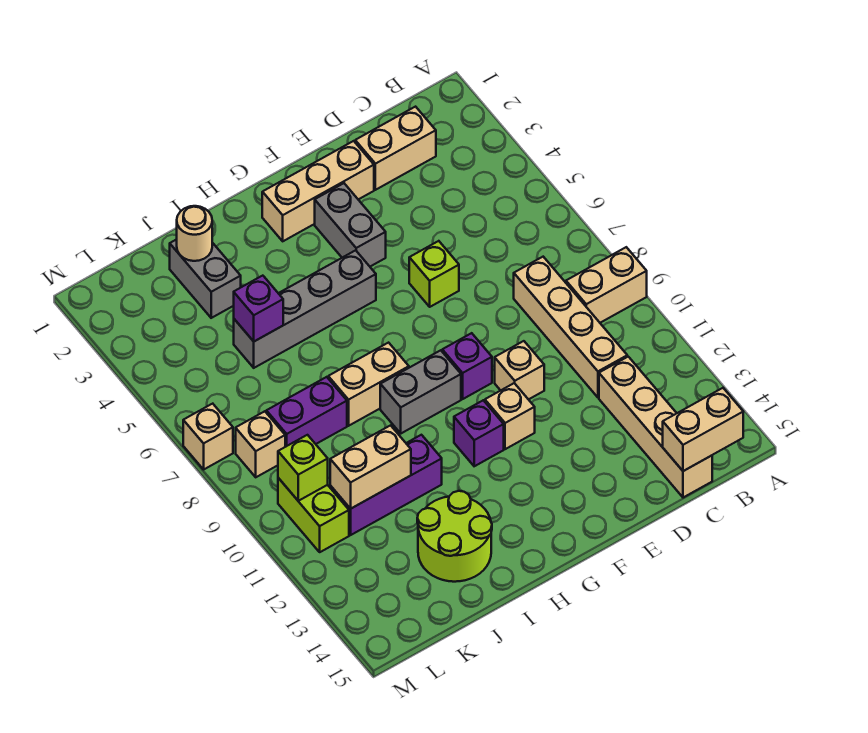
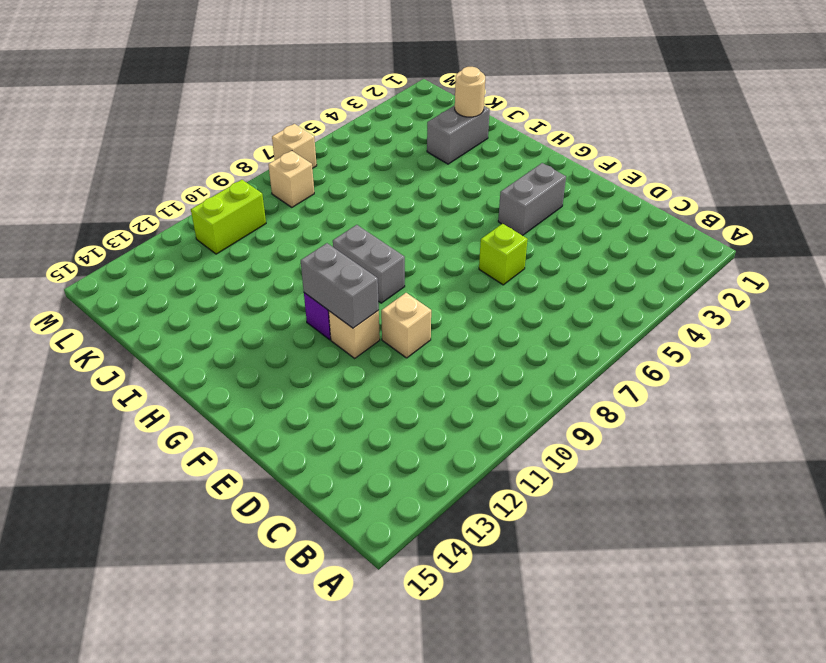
grey brick F11:G11 level 2 -> none
none -> tan brick A9:B9 level 1
none -> tan brick C2:D2 level 1
none -> tan brick C8:C11 level 1

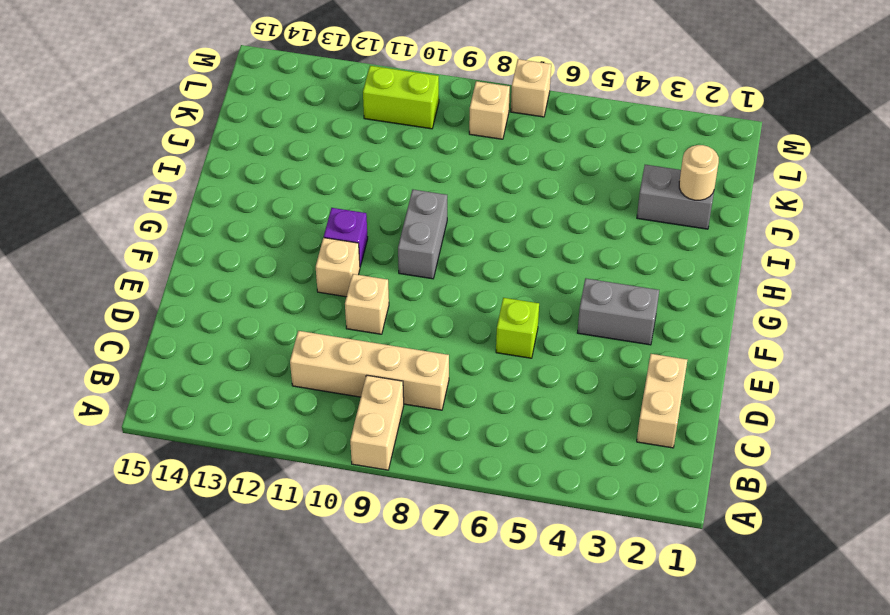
none -> tan brick C12:C15 level 1
none -> tan brick E2:G2 level 1
none -> purple brick F9 level 1

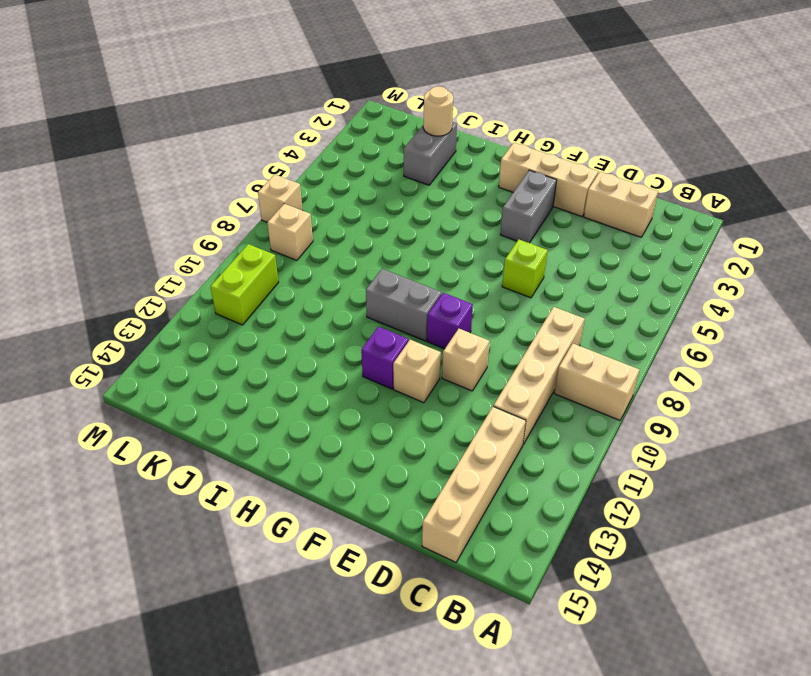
none -> grey brick G5:J5 level 1
none -> tan brick H8:I8 level 1
none -> purple brick I11:K11 level 1

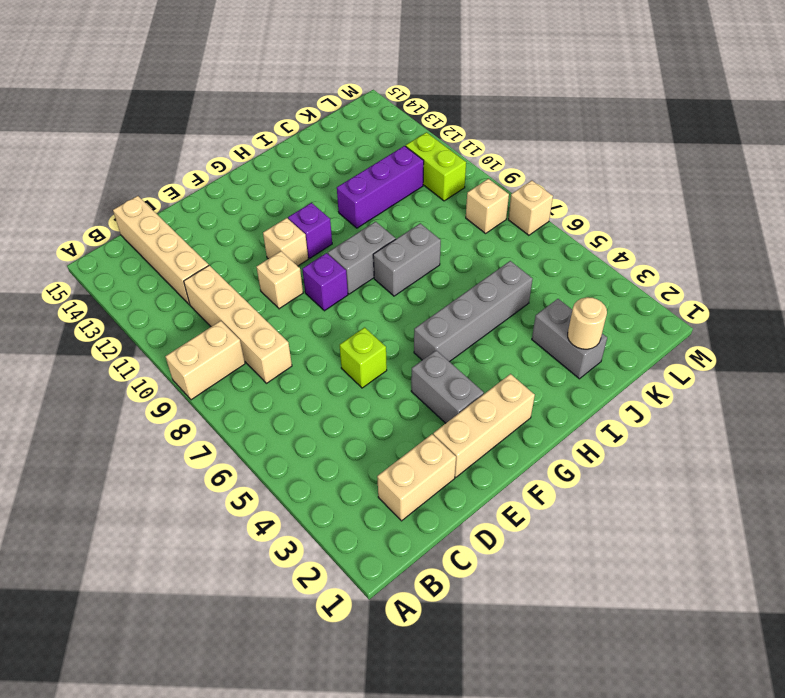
grey brick H8:I8 level 1 -> tan brick H8:I8 level 1
none -> lime round brick I13:J14 level 1
none -> purple brick J8:K8 level 1
none -> tan brick B15:C15 level 2

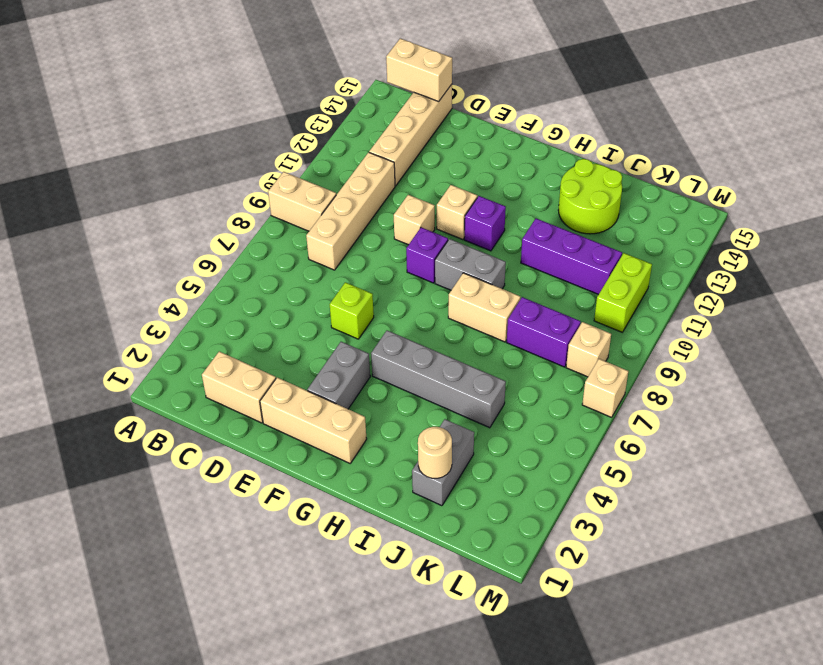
none -> purple brick J5 level 2
none -> tan brick J11:K11 level 2
none -> lime brick L10 level 2

